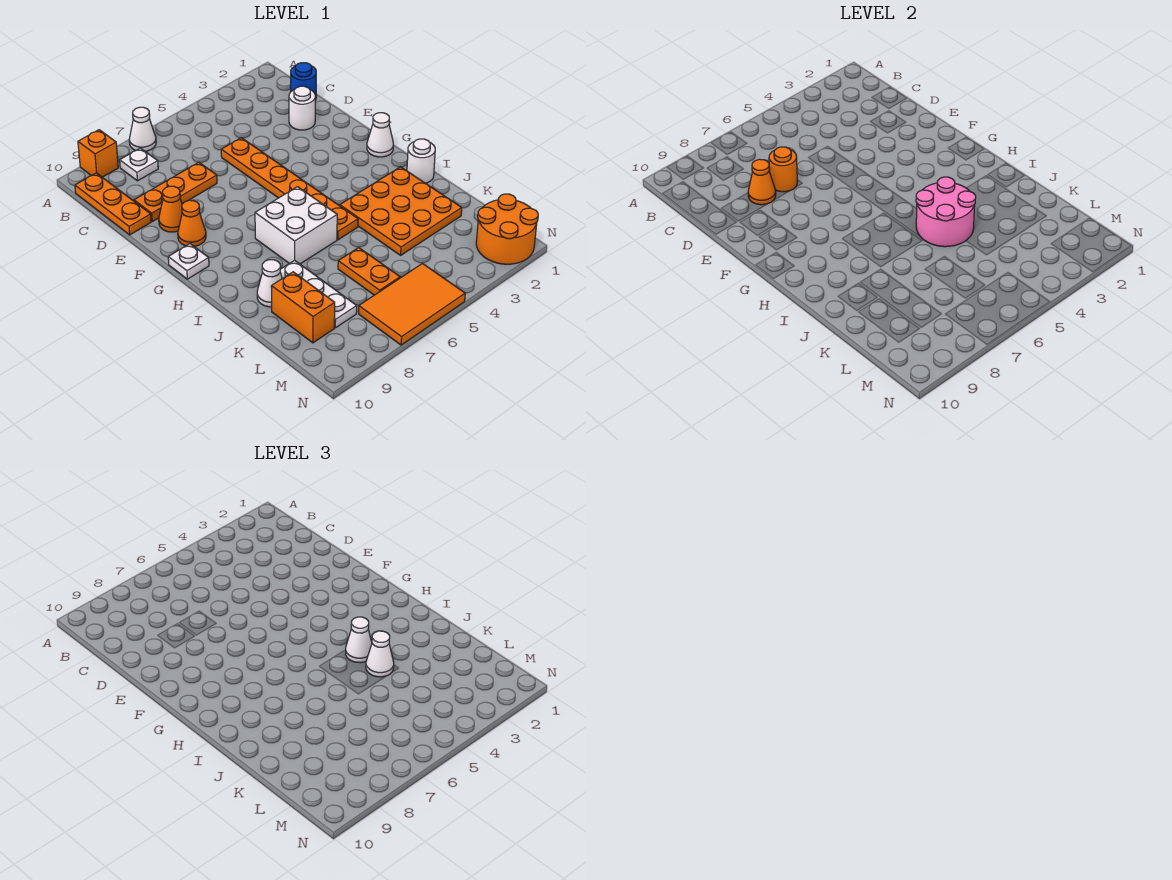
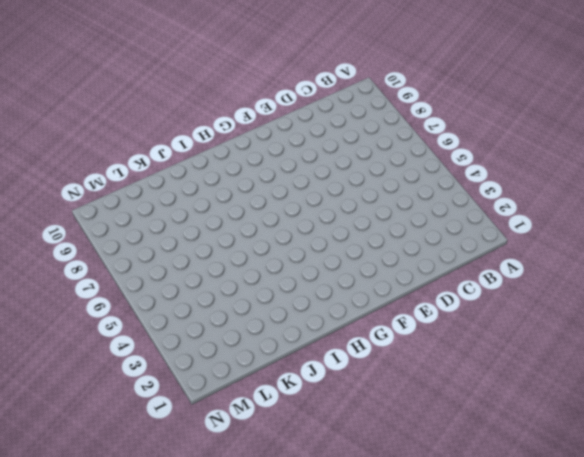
none -> white cone A7 level 1
none -> orange brick A9 level 1
none -> white plate B8 level 1

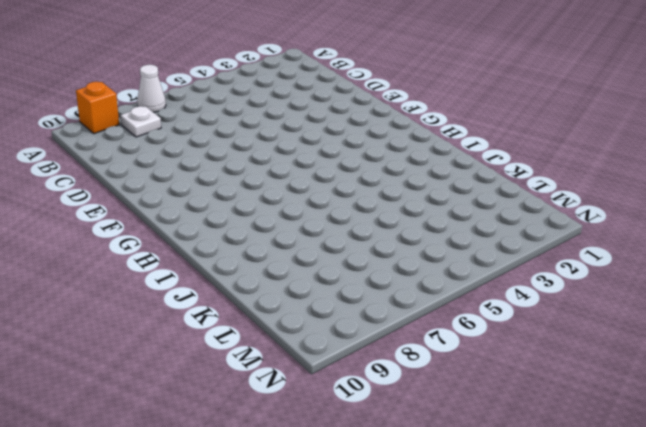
none -> orange plate B10:D10 level 1
none -> blue round brick C1 level 1
none -> white round brick D2 level 1

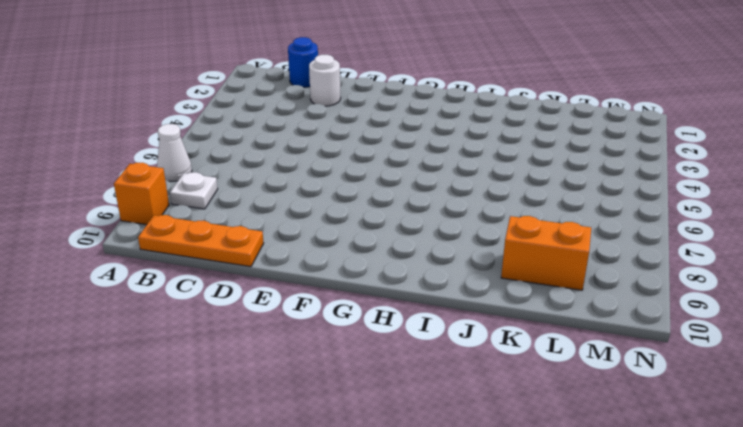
none -> orange plate D5:I5 level 1
none -> orange plate D7:D9 level 1
none -> orange cone E9 level 1

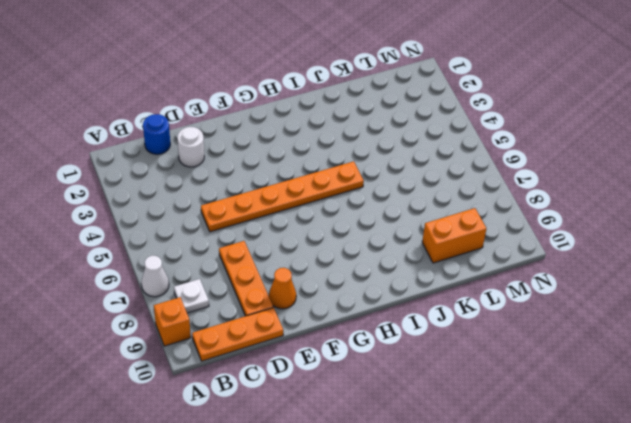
none -> orange cone F9 level 1
none -> white cone G1 level 1
none -> white plate G10 level 1

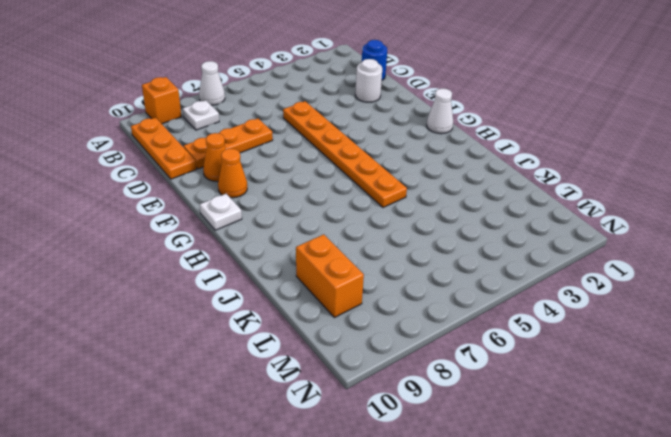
none -> white brick H6:I7 level 1
none -> white round brick I1 level 1
none -> orange plate I2:K4 level 1

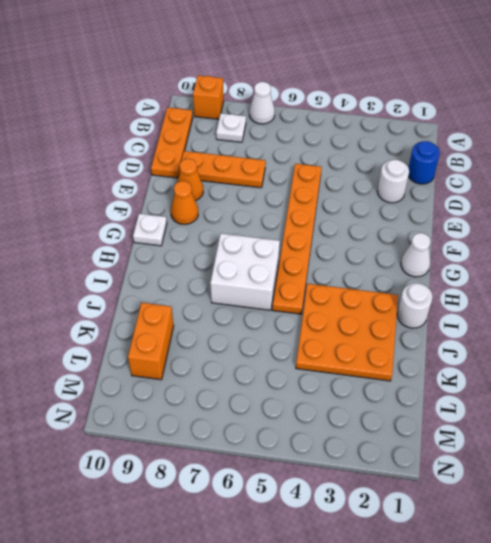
none -> white plate J8:L8 level 1
none -> white cone J9 level 1
none -> orange plate K6:L6 level 1

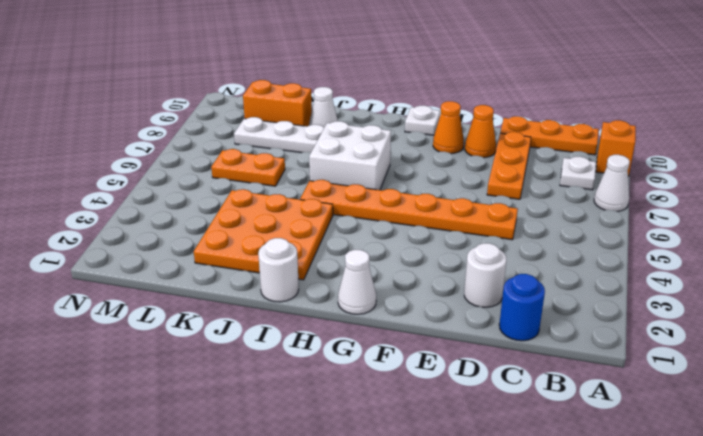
none -> orange round brick M1:N2 level 1
none -> orange tile M5:N7 level 1
none -> orange round brick D7 level 2

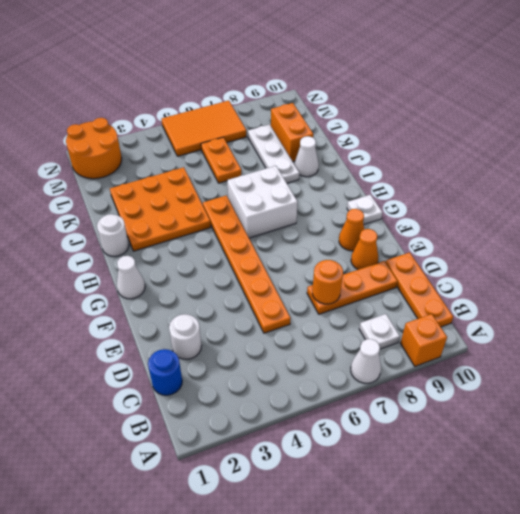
none -> orange cone D8 level 2
none -> pink round brick I4:J5 level 2
none -> white cone I4 level 3

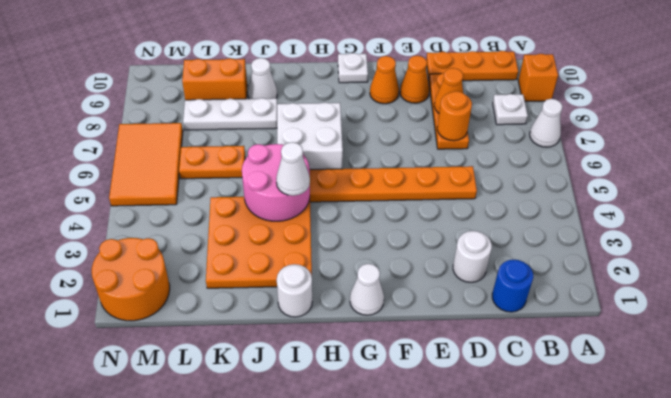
none -> white cone J4 level 3

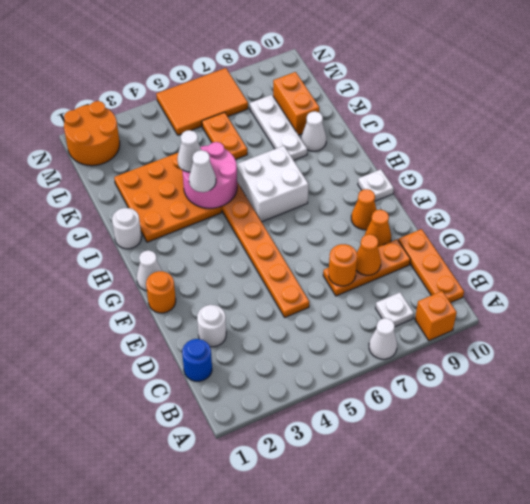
orange round brick F1 level 1 -> none

